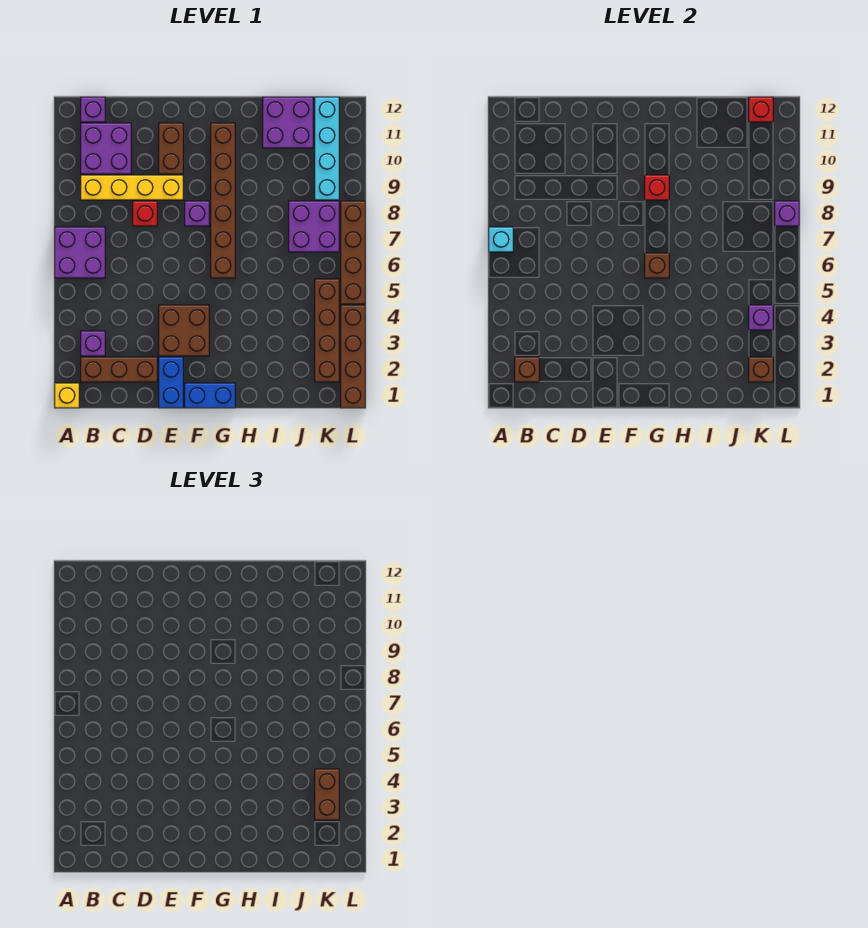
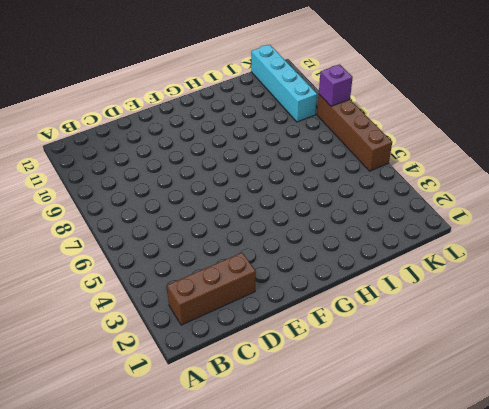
none -> yellow brick A1 level 1
none -> purple brick A6:B7 level 1
none -> purple brick B3 level 1

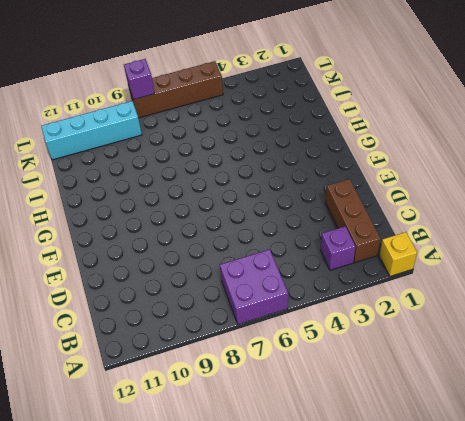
none -> yellow brick B9:E9 level 1
none -> purple brick B10:C11 level 1
none -> purple brick B12 level 1

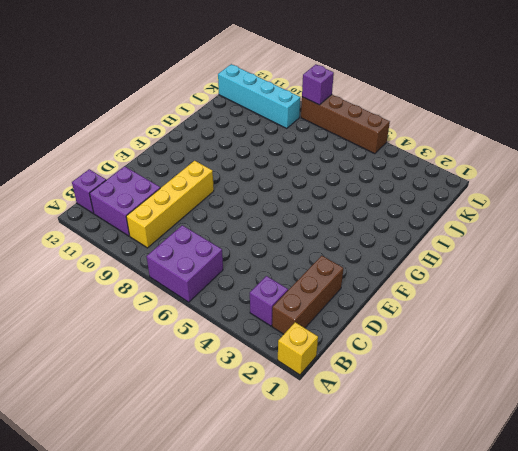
none -> red brick D8 level 1
none -> blue brick E1:E2 level 1
none -> brown brick E3:F4 level 1

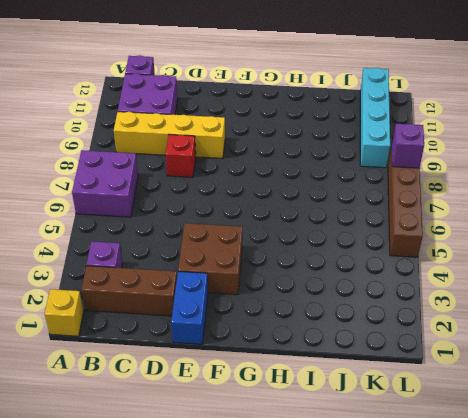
none -> brown brick E10:E11 level 1
none -> blue brick F1:G1 level 1
none -> purple brick F8 level 1

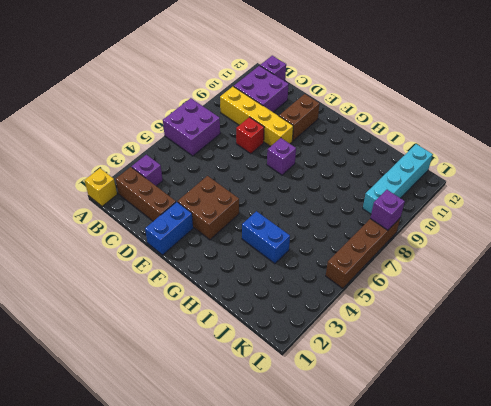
blue brick H4:I4 level 1 -> blue brick F1:G1 level 1
none -> brown brick G6:G11 level 1
none -> purple brick I11:J12 level 1
none -> purple brick J7:K8 level 1

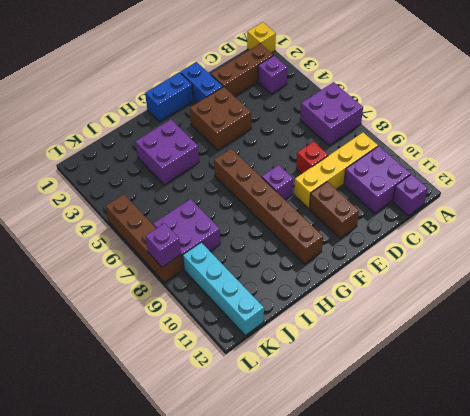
purple brick H3:I4 level 1 -> purple brick I11:J12 level 1
none -> brown brick K2:K5 level 1
none -> brown brick L1:L4 level 1
none -> cyan brick A7 level 2

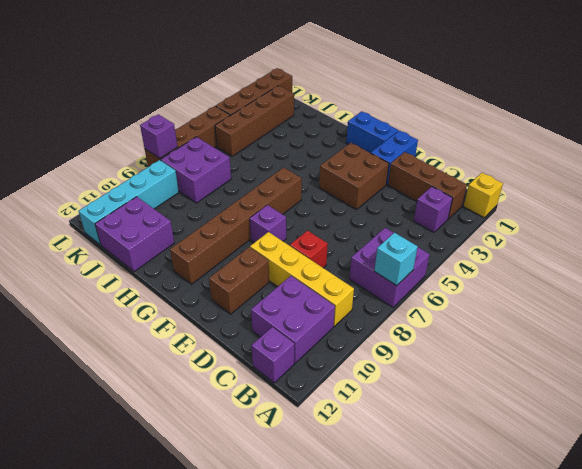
none -> brown brick B2 level 2
none -> brown brick G6 level 2
none -> red brick G9 level 2

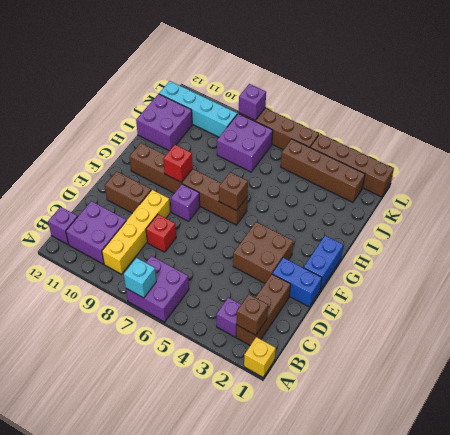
none -> brown brick K2 level 2
none -> purple brick K4 level 2
none -> red brick K12 level 2

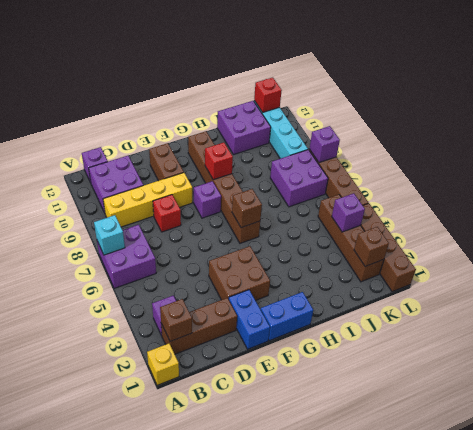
none -> brown brick K3:K4 level 3

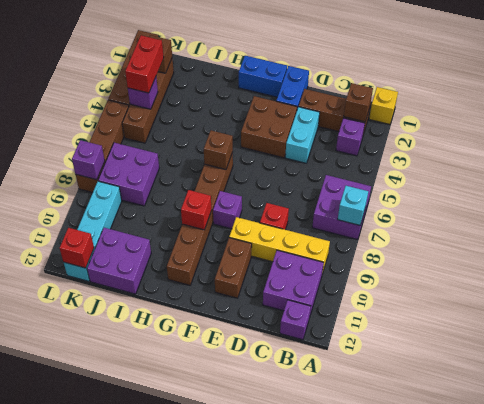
cyan brick D3:D4 level 1 -> none
red brick K3:K4 level 3 -> brown brick K3:K4 level 3

